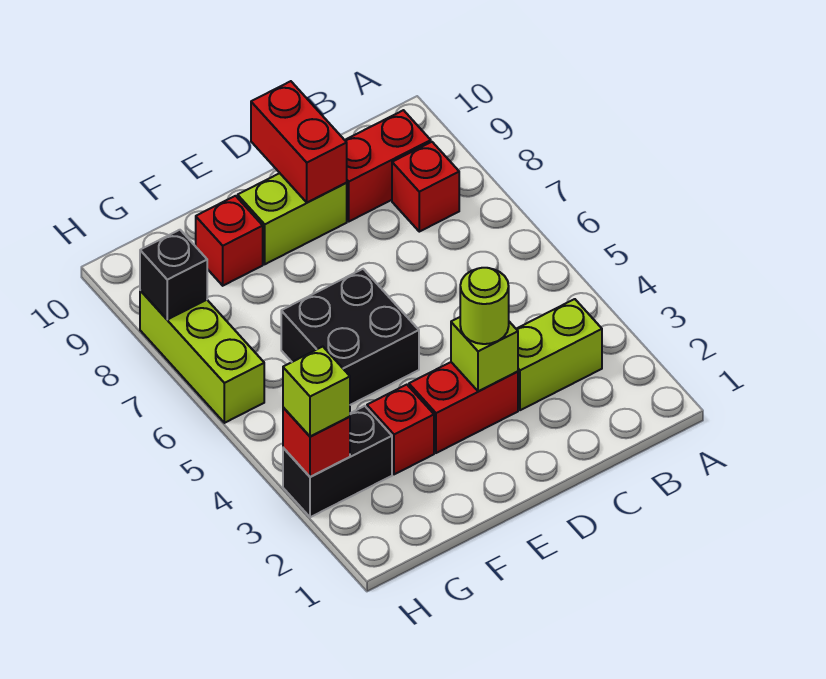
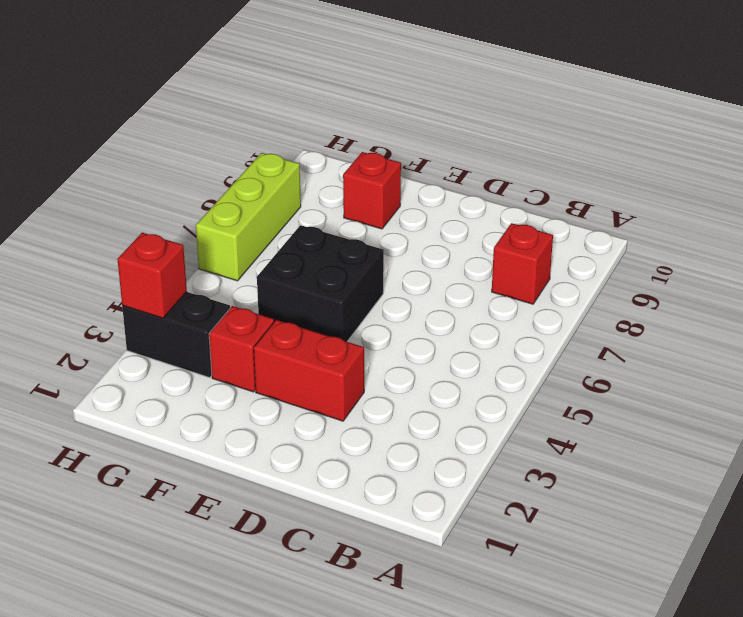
none -> lime brick B3:C3 level 1
none -> red brick B9:C9 level 1
none -> lime brick D9:E9 level 1

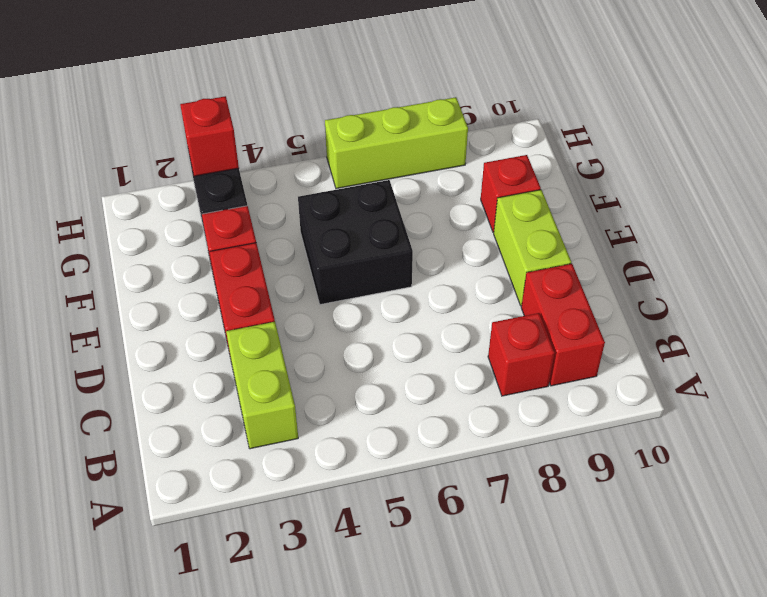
none -> lime brick D3 level 2
none -> red brick D9:D10 level 2
none -> black brick H8 level 2

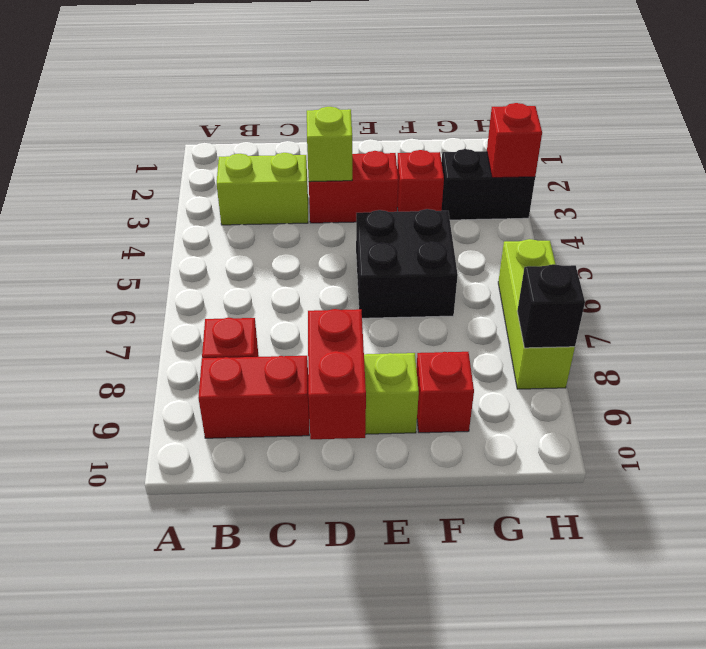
none -> lime round brick D3 level 3
none -> lime brick H3 level 3

